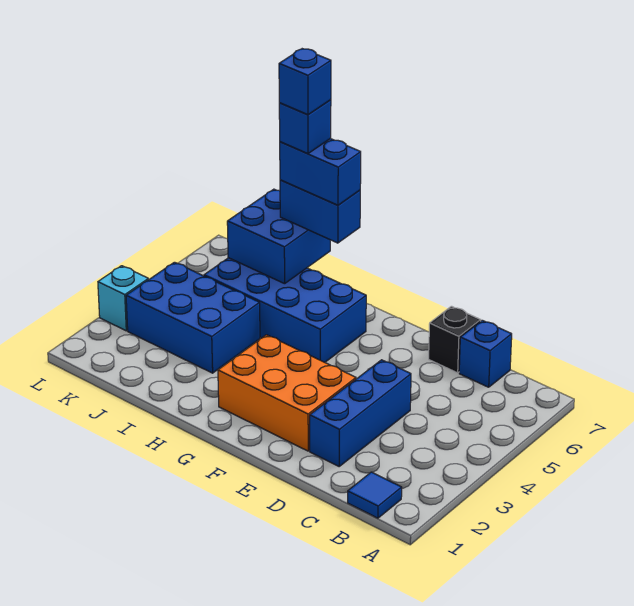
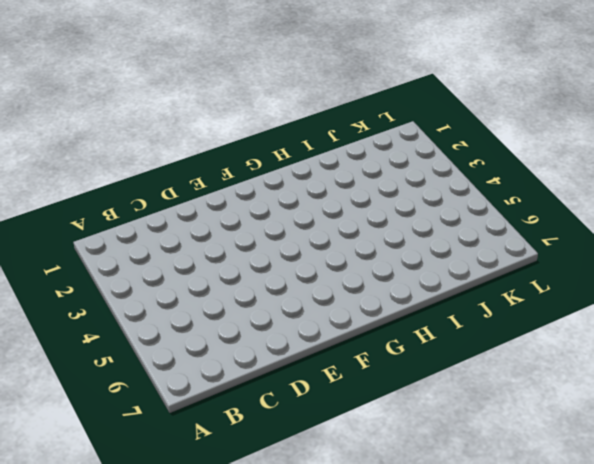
none -> blue tile B1 level 1
none -> blue brick C7 level 1
none -> blue brick D2:D4 level 1

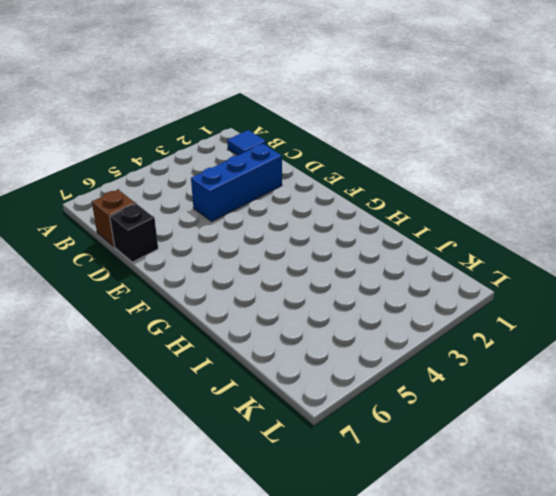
brown brick C7 level 1 -> blue brick C7 level 1
none -> orange brick E2:G3 level 1
none -> blue brick G5:J6 level 1
none -> blue brick I3:K4 level 1

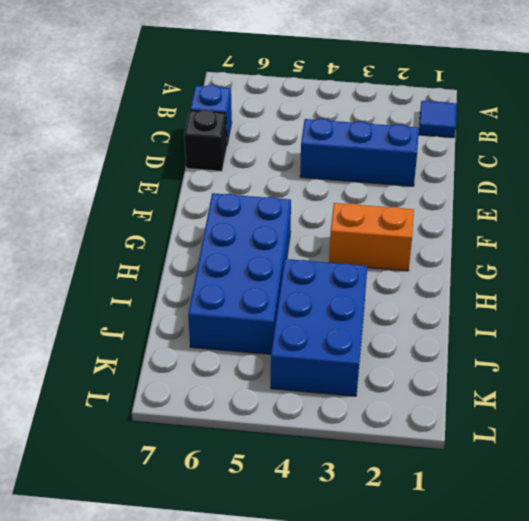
orange brick G2:G3 level 1 -> orange brick E2:G3 level 1
none -> cyan brick L3 level 1
none -> blue brick I6:J7 level 2
none -> blue brick H7:I7 level 3

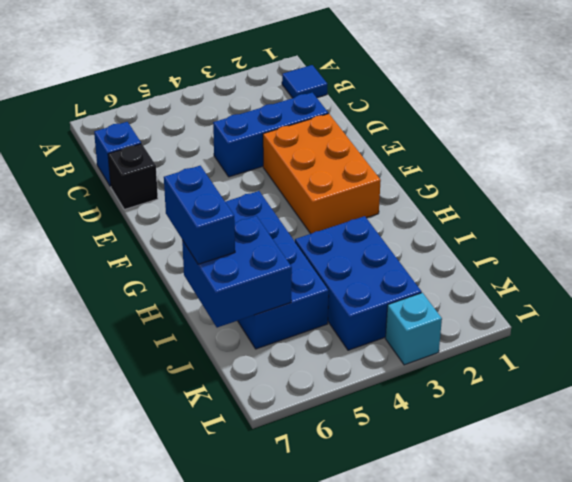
none -> blue brick H7:I7 level 4
none -> blue brick I7 level 5
none -> blue brick I7 level 6

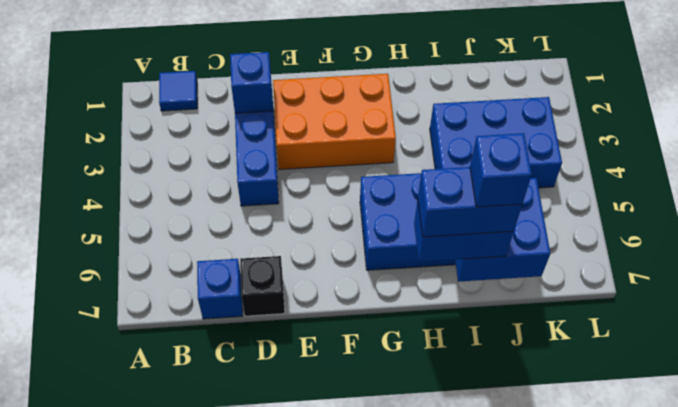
blue brick D2 level 2 -> blue brick I7 level 6
none -> cyan brick L3 level 1

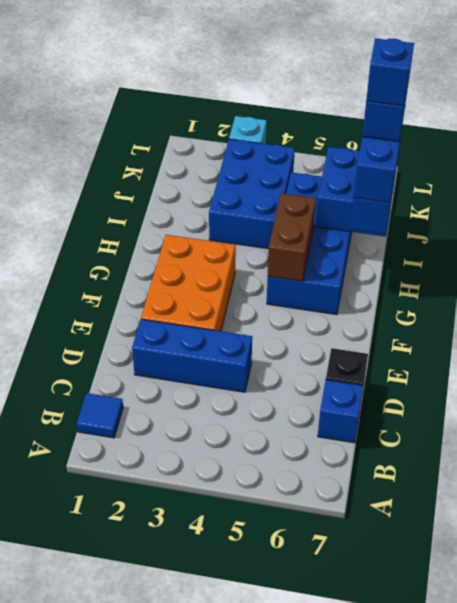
brown brick G5:H5 level 2 -> none

